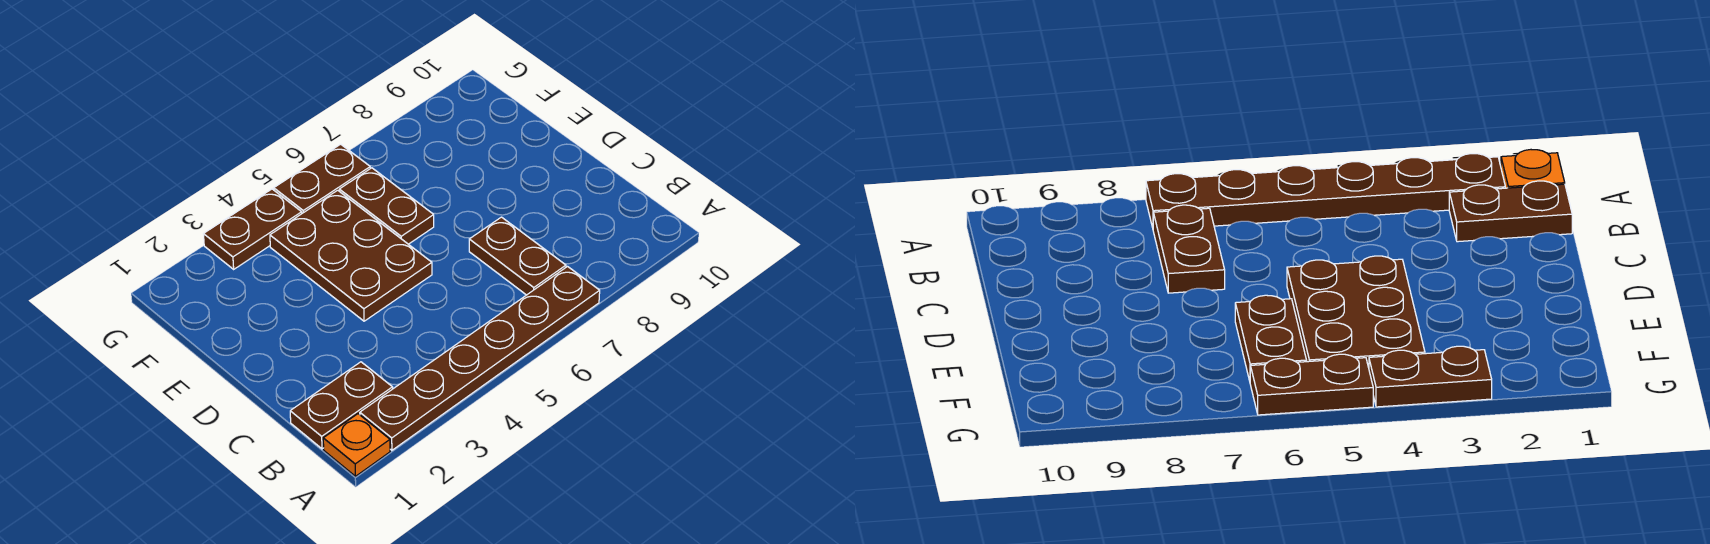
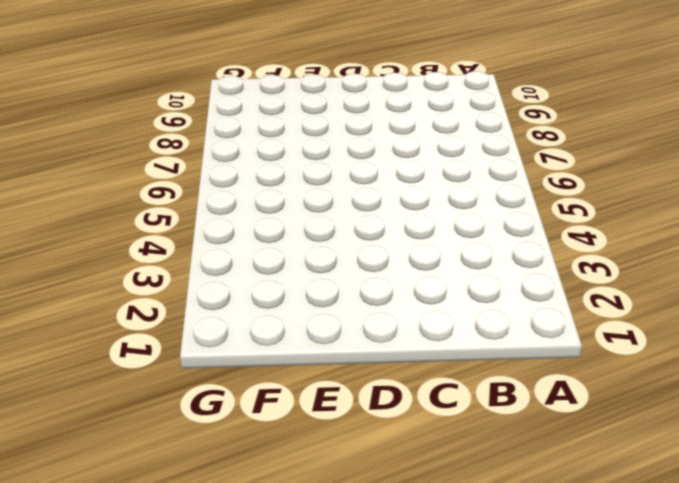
none -> orange plate A1 level 1
none -> brown plate A2:A7 level 1

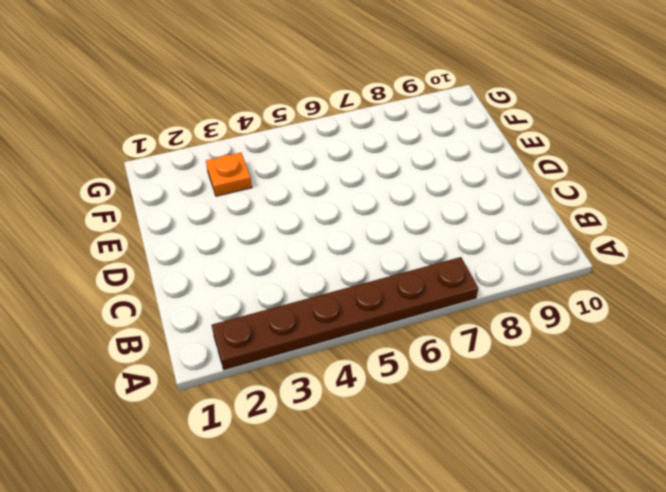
orange plate F3 level 1 -> orange plate A1 level 1
none -> brown plate B1:B2 level 1
none -> brown plate B7:C7 level 1

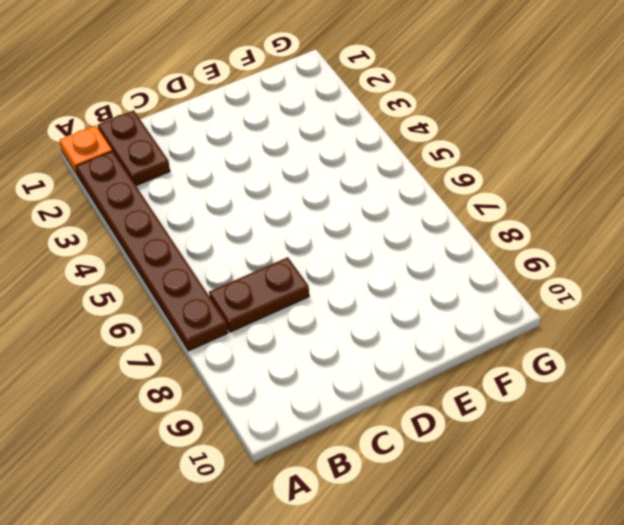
none -> brown plate D4:F5 level 1
none -> brown plate E6:F6 level 1

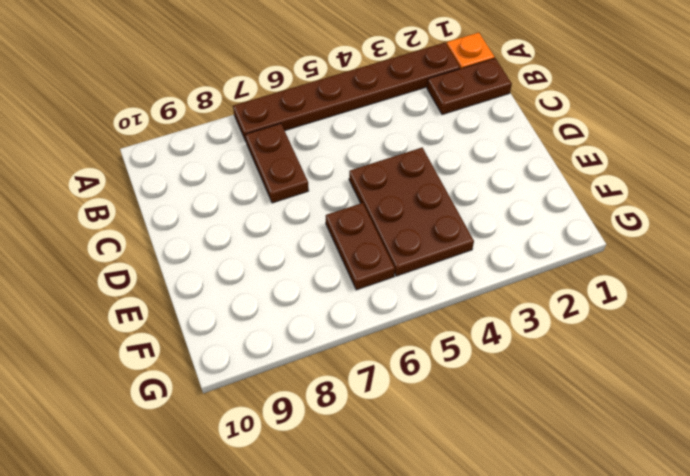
none -> brown plate G3:G4 level 1
none -> brown plate G5:G6 level 1

